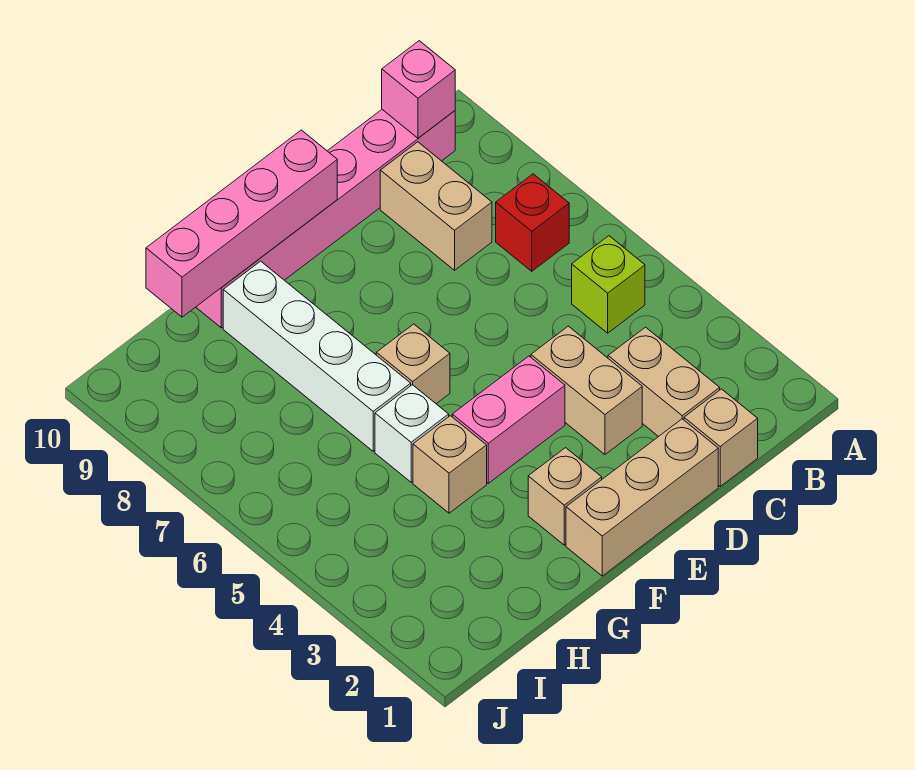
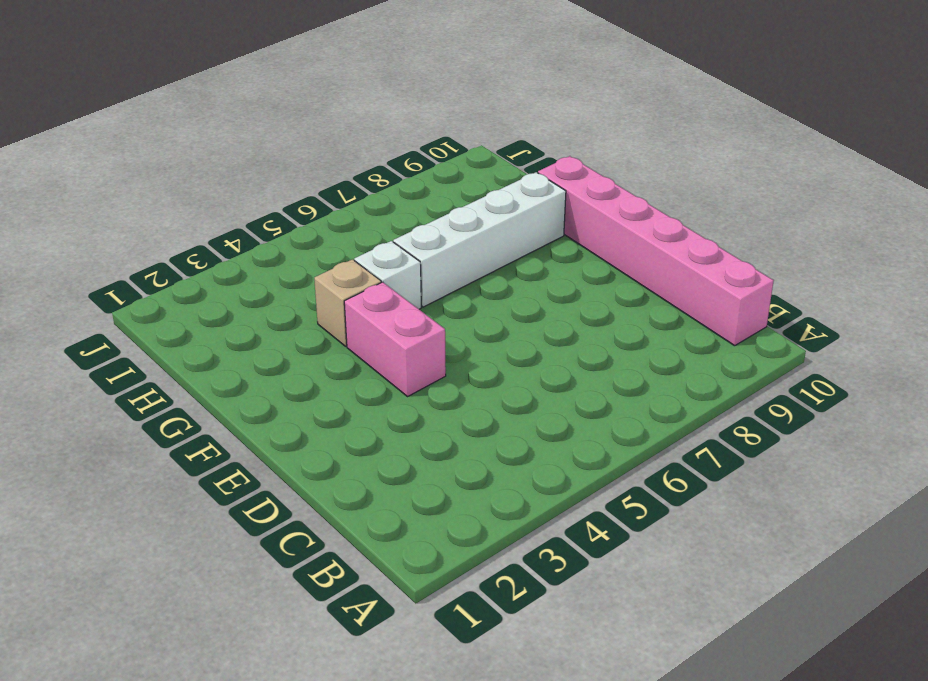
none -> lime brick B5 level 1
none -> red brick B7 level 1
none -> tan brick C1 level 1

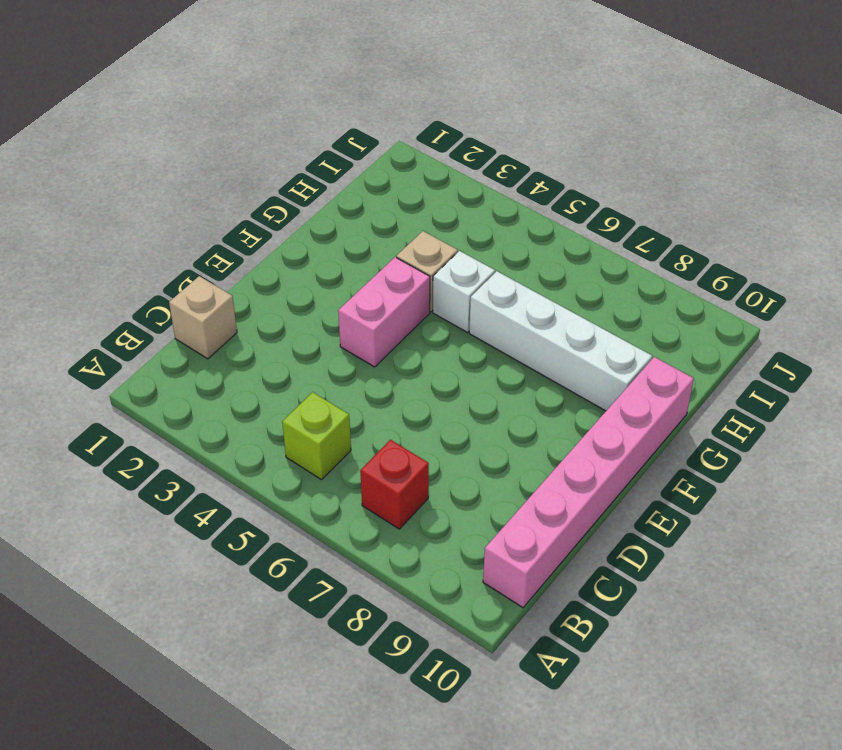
none -> tan brick C2:C3 level 1
none -> tan brick C8:C9 level 1
none -> tan brick D1:F1 level 1

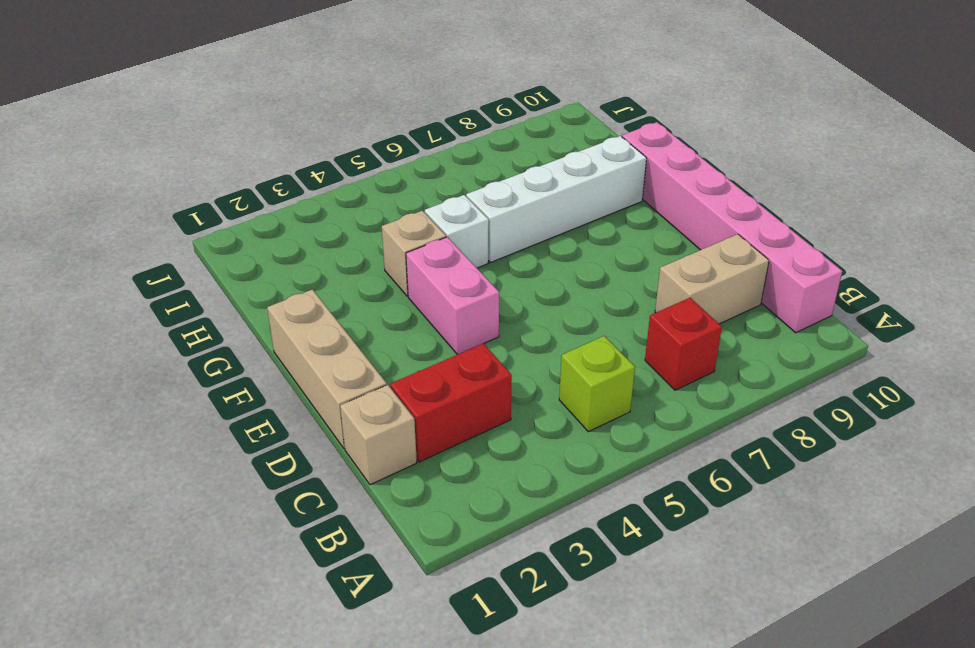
red brick C2:C3 level 1 -> tan brick C2:C3 level 1
none -> tan brick D3:D4 level 1
none -> tan brick F2 level 1
none -> tan brick F6 level 1

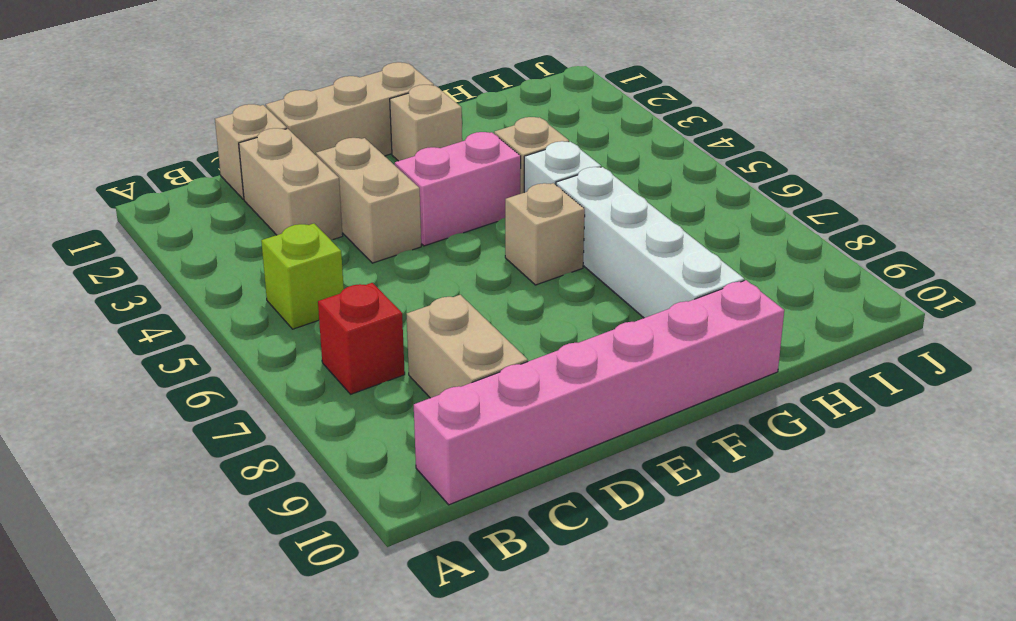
none -> pink brick B10 level 2
none -> pink brick E10:H10 level 2

